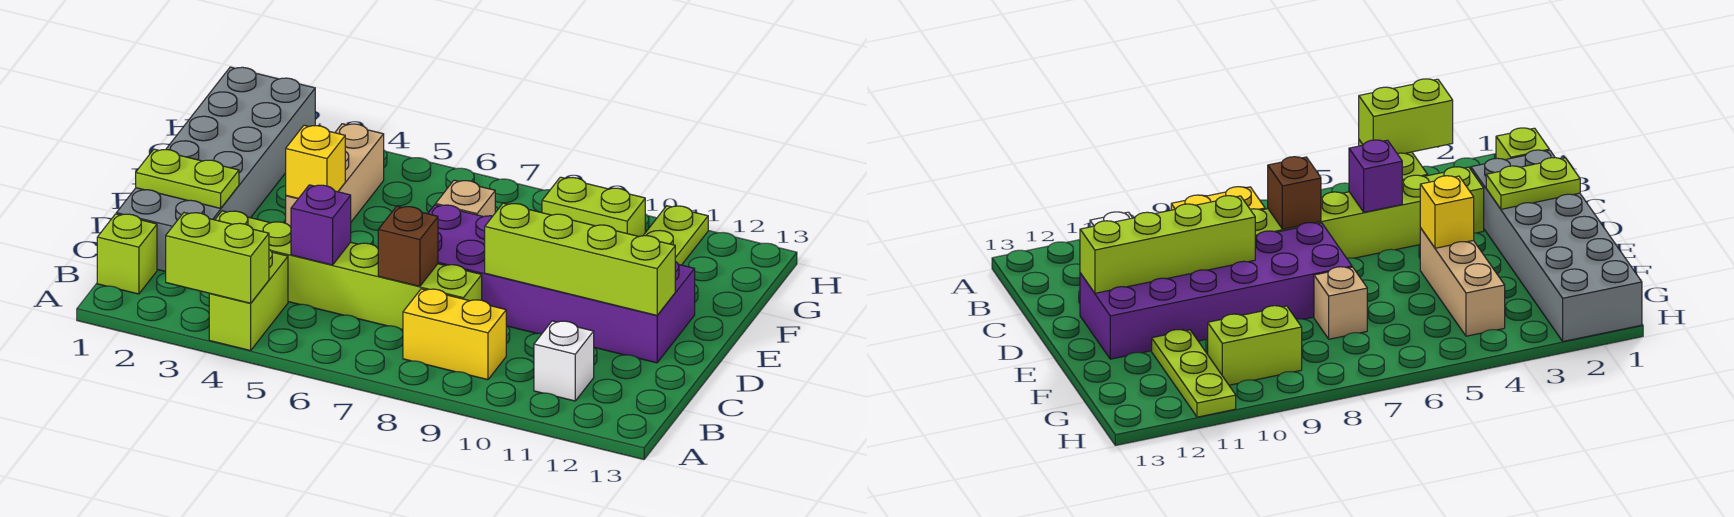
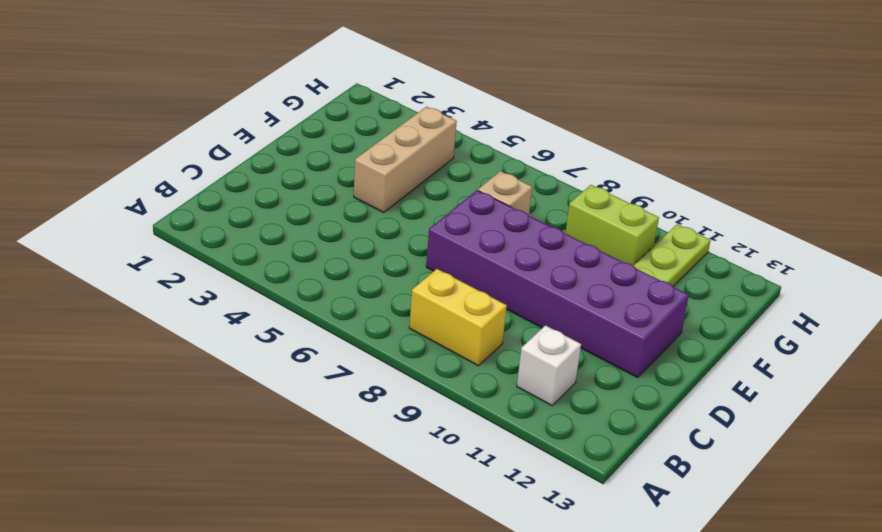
none -> lime brick A4:B4 level 1
none -> lime brick B1 level 1
none -> grey brick C1:H2 level 1

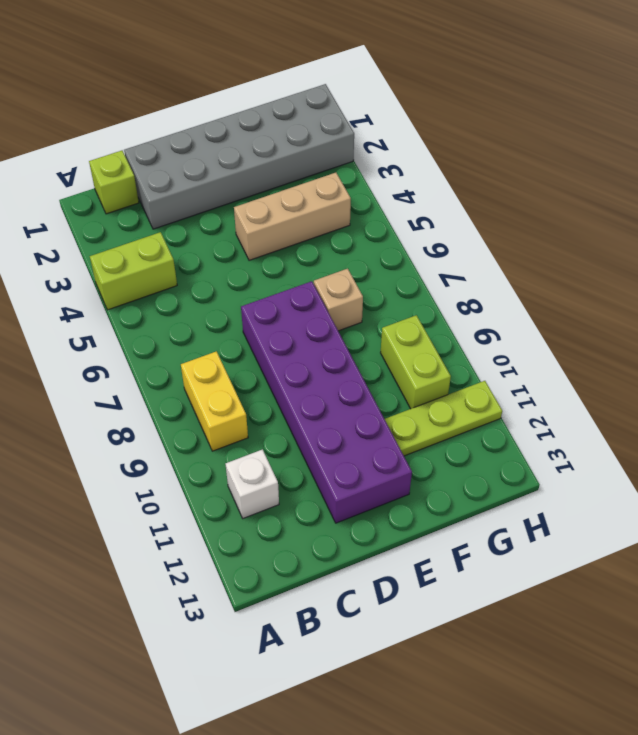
none -> lime brick C3:C8 level 1
none -> lime brick A3:A4 level 2
none -> purple brick C5 level 2

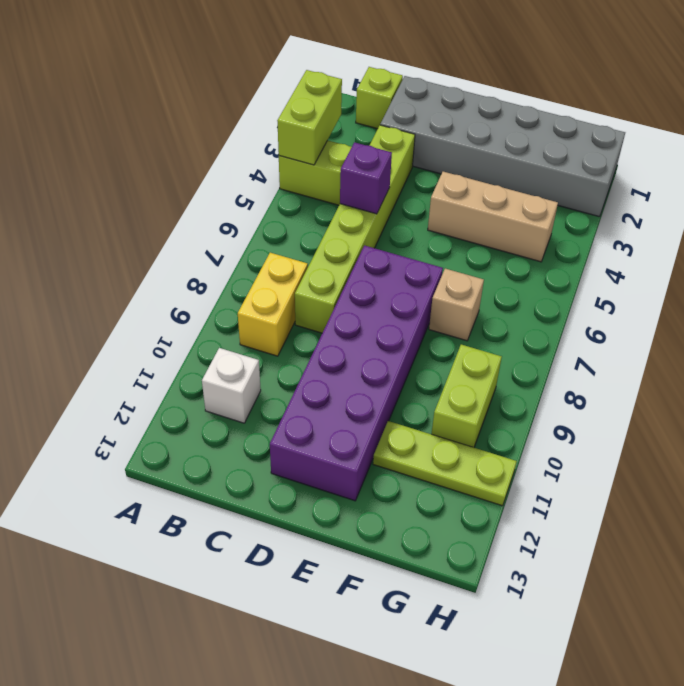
none -> brown brick C7 level 2
none -> lime plate D1:D2 level 2
none -> lime brick D9:D12 level 2

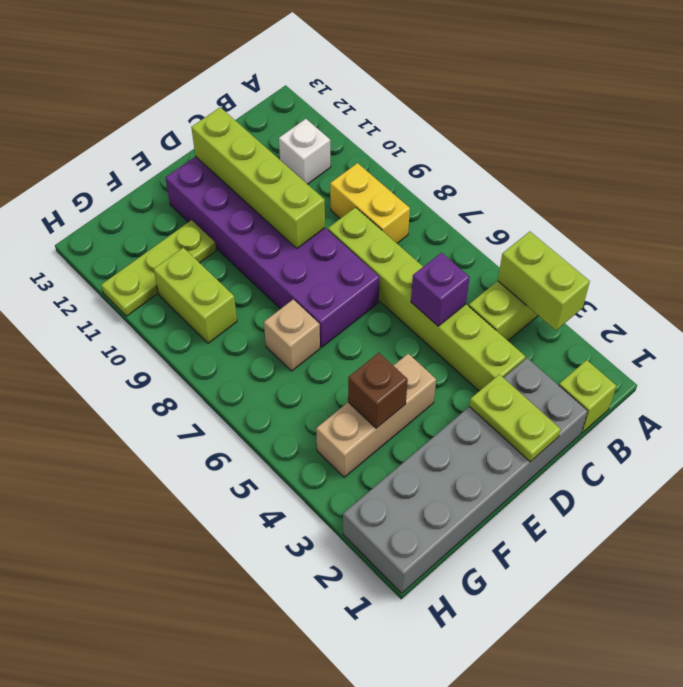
brown brick F4 level 2 -> brown brick C7 level 2
none -> yellow brick E4 level 2

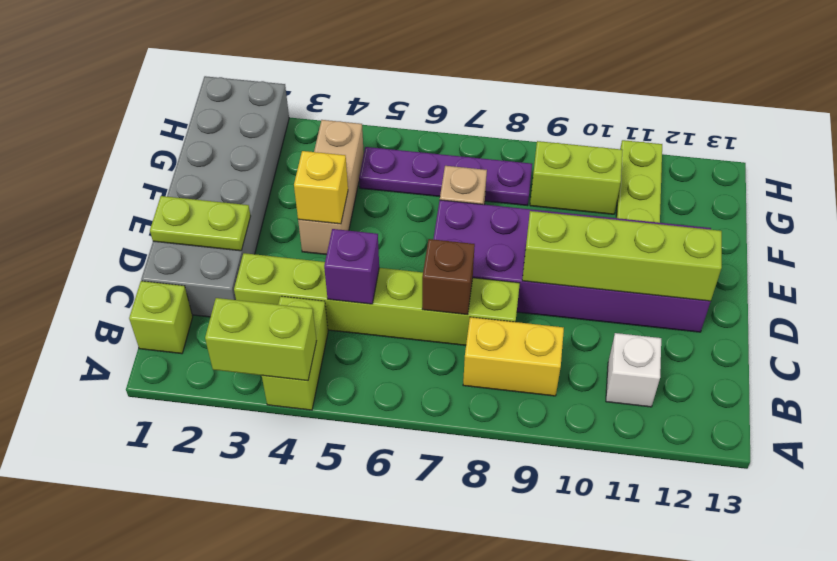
purple plate G5:G8 level 1 -> none

